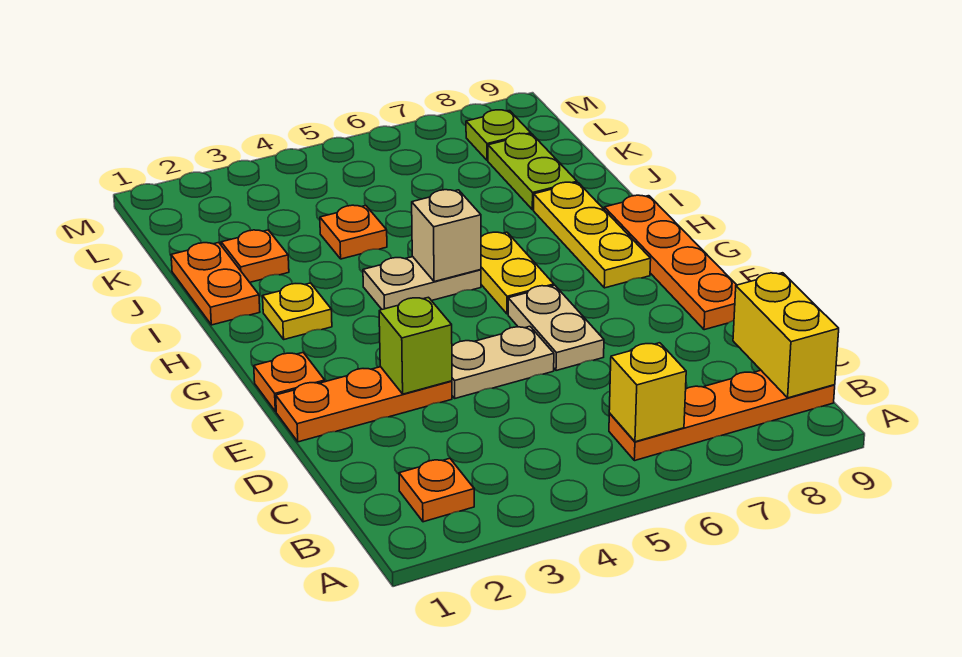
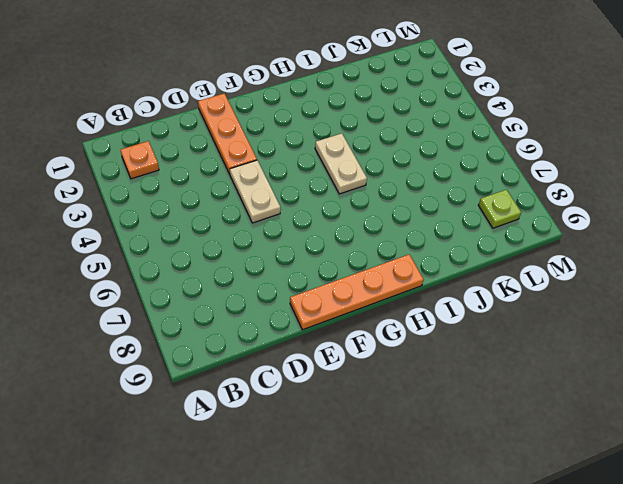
none -> orange plate B6:B9 level 1
none -> tan plate E6:F6 level 1
none -> orange plate F1 level 1

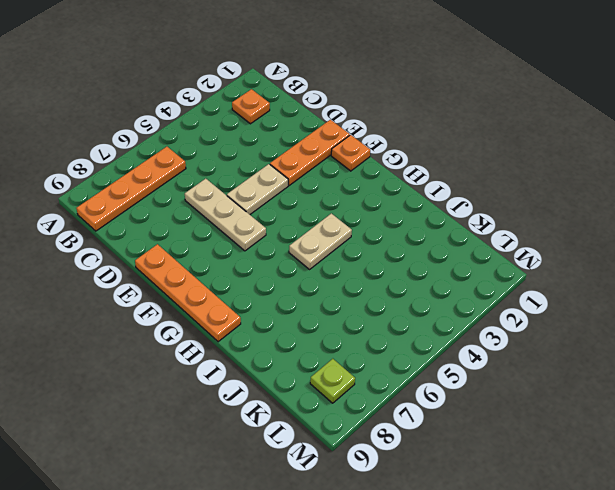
tan plate D6:F6 level 1 -> tan plate E6:F6 level 1
none -> yellow plate G6:H6 level 1
none -> yellow plate G8:I8 level 1
none -> yellow plate H2 level 1

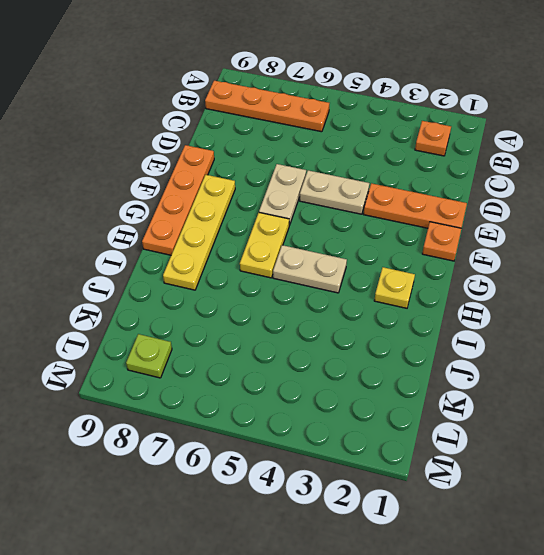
yellow plate F8:I8 level 1 -> yellow plate G8:I8 level 1
none -> orange plate I1:J1 level 1
none -> orange plate J2 level 1
none -> orange plate J4 level 1

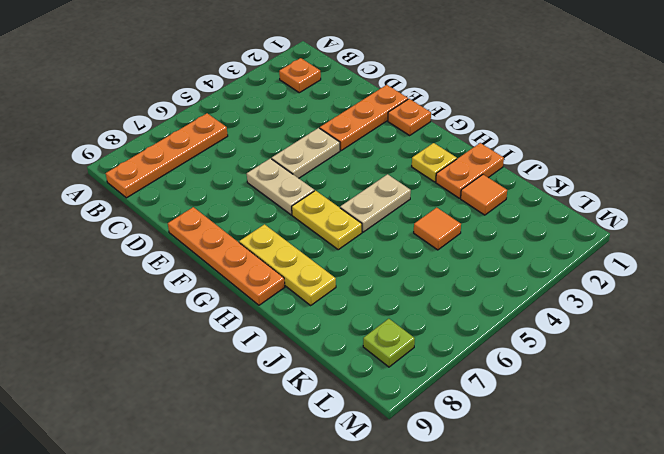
orange plate I1:I2 level 1 -> orange plate I1:J1 level 1
orange tile J2 level 1 -> orange plate J2 level 1
orange tile J4 level 1 -> orange plate J4 level 1
none -> lime plate J8:K8 level 1
none -> yellow brick B6 level 2
none -> yellow brick B9:C9 level 2

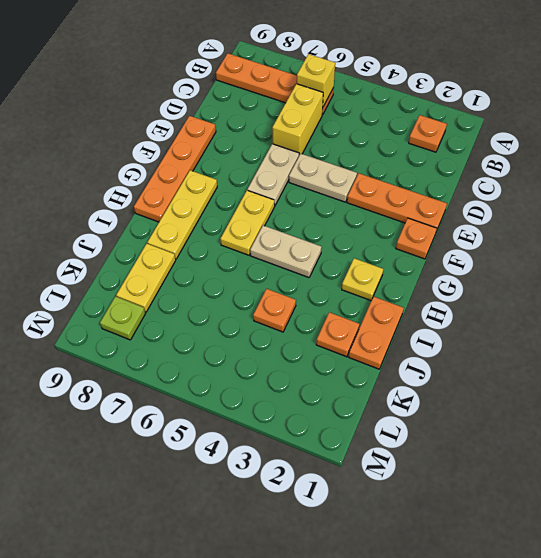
yellow brick C6:D6 level 1 -> yellow brick B9:C9 level 2
yellow plate J8:K8 level 1 -> lime plate J8:K8 level 1
none -> lime brick E3 level 2
none -> tan brick H5 level 2

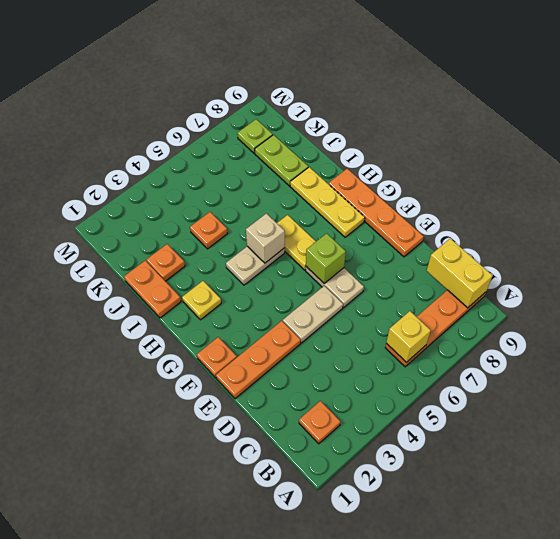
lime brick F6 level 2 -> lime brick E3 level 2

